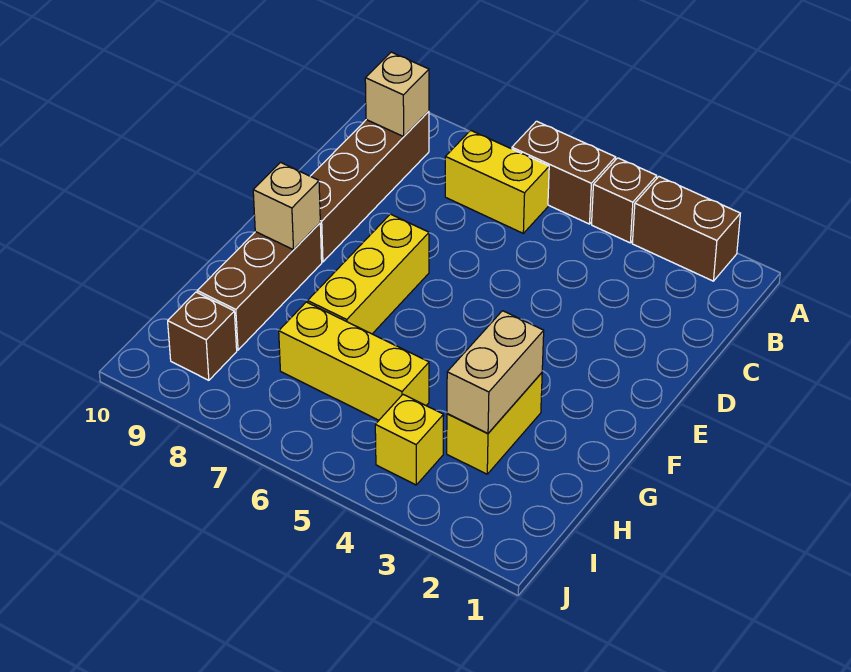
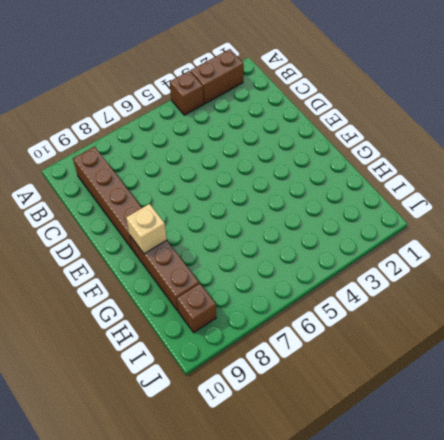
none -> brown brick A5:A6 level 1
none -> yellow brick B6:B7 level 1
none -> yellow brick E7:G7 level 1

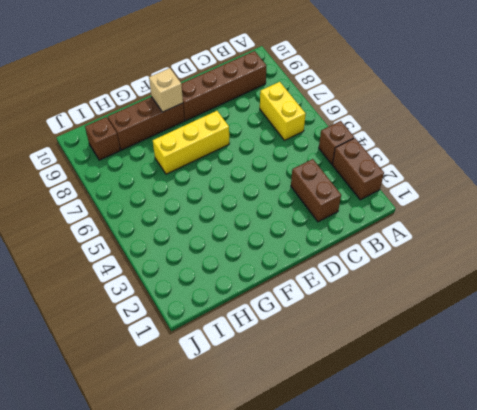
brown brick C2:C3 level 1 -> brown brick A5:A6 level 1
none -> yellow brick G3:H3 level 1
none -> yellow brick H5:H7 level 1
none -> yellow brick I4 level 1

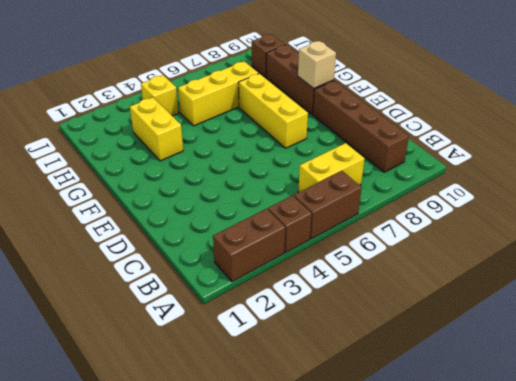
none -> tan brick B9 level 2
none -> tan brick G3:H3 level 2

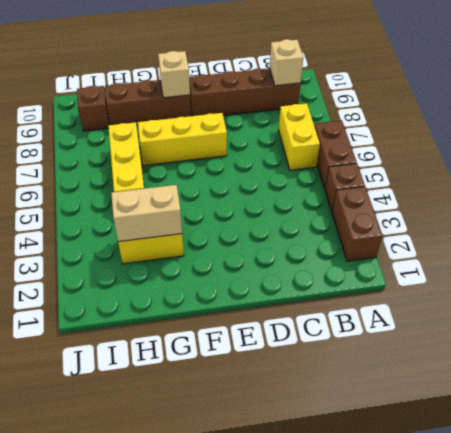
none -> yellow brick I4 level 1

